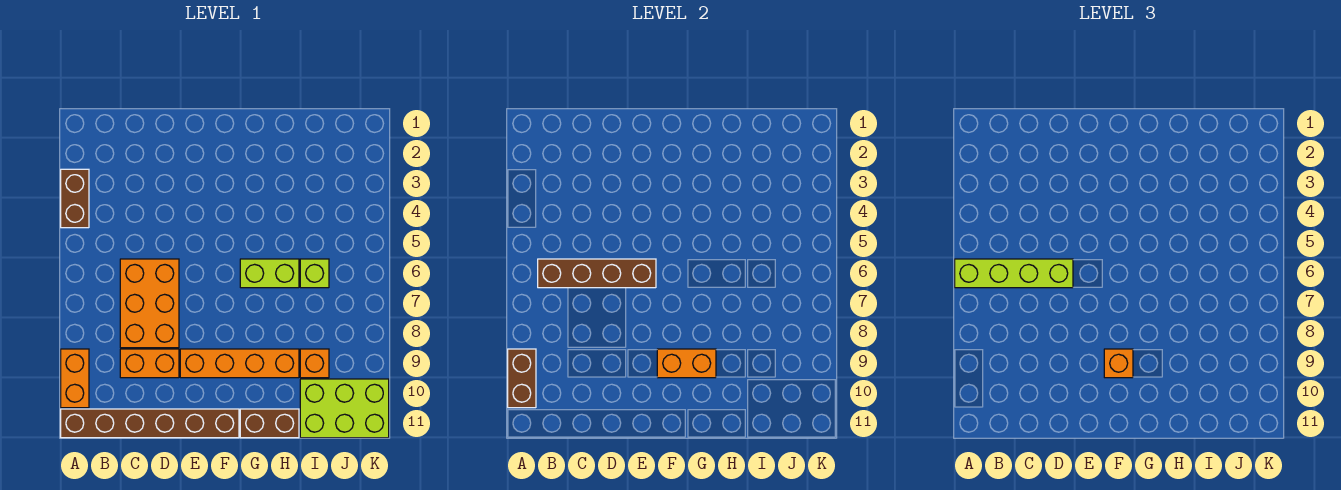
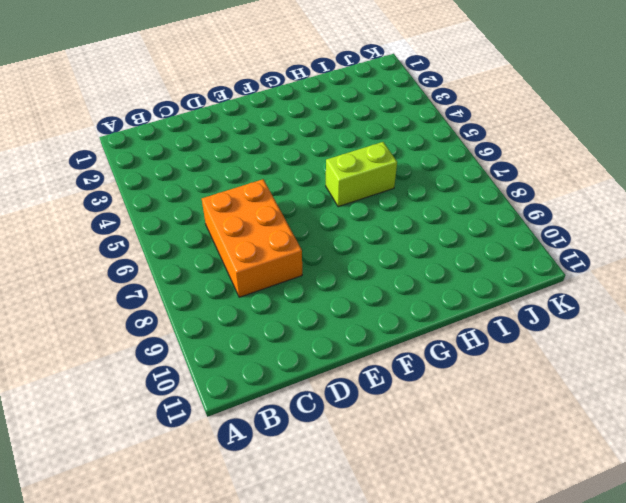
none -> brown brick A3:A4 level 1
none -> orange brick A9:A10 level 1
none -> brown brick A11:F11 level 1

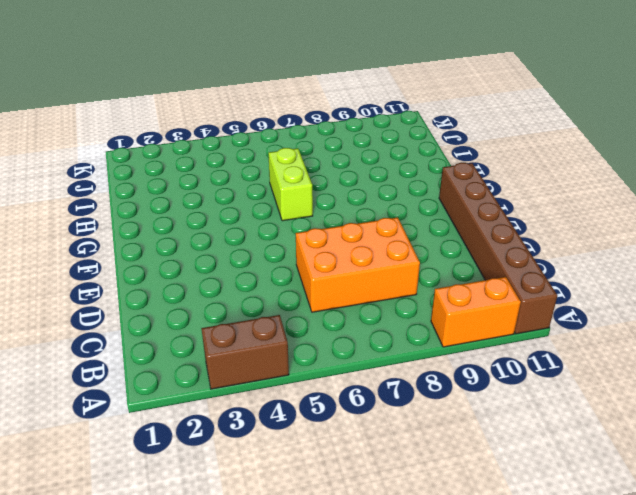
none -> orange brick C9:D9 level 1
none -> orange brick E9:H9 level 1
none -> brown brick G11:H11 level 1

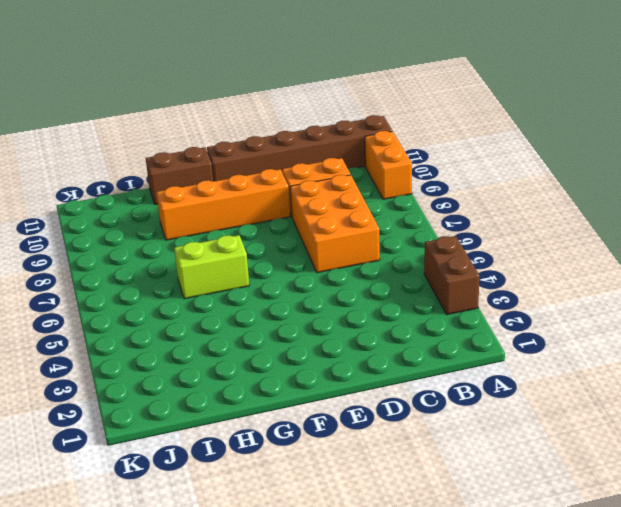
none -> lime brick I6 level 1
none -> orange brick I9 level 1
none -> lime brick I10:K11 level 1

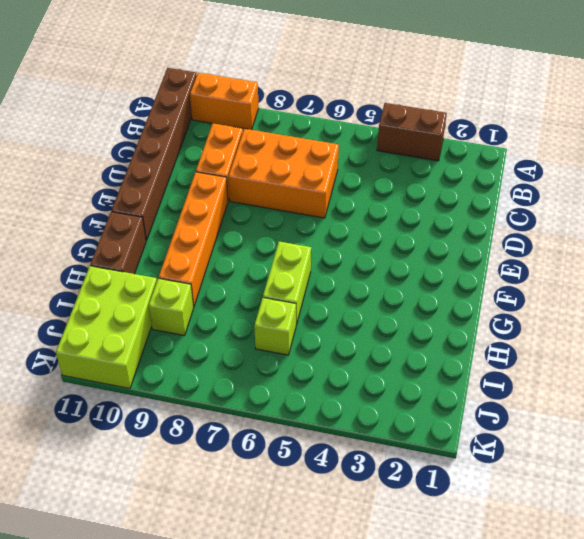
lime brick I9 level 1 -> orange brick I9 level 1
none -> brown brick A9:A10 level 2
none -> brown brick B6:E6 level 2
none -> orange brick F9:G9 level 2

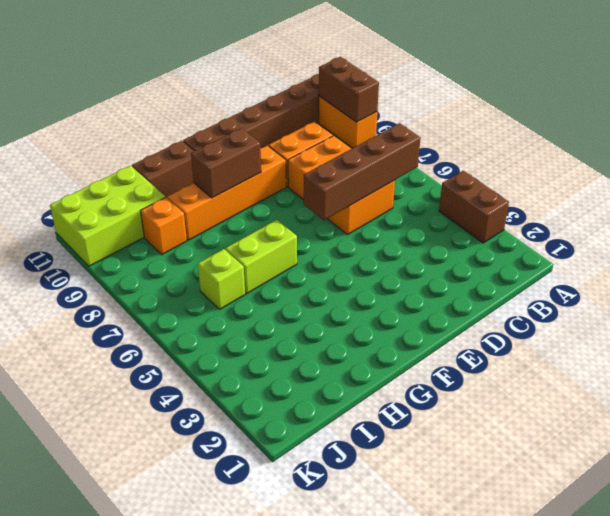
brown brick F9:G9 level 2 -> orange brick F9:G9 level 2
none -> lime brick A6:D6 level 3
none -> orange brick F9 level 3

